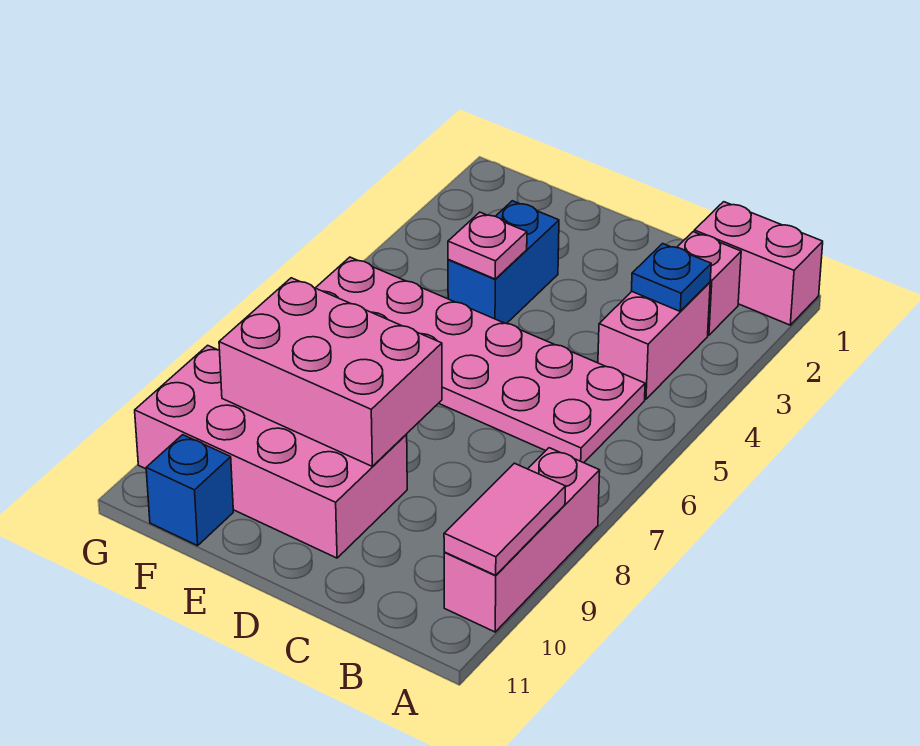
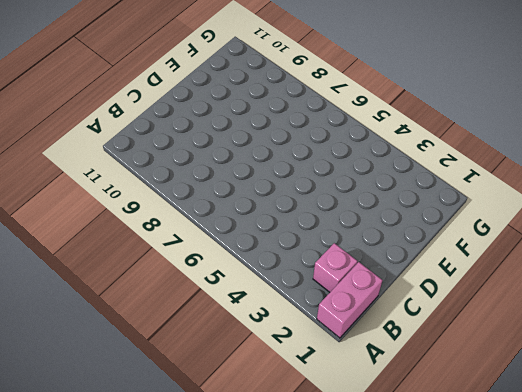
none -> pink brick A8:A10 level 1
none -> pink brick B3:B4 level 1
none -> pink plate B5:G6 level 1

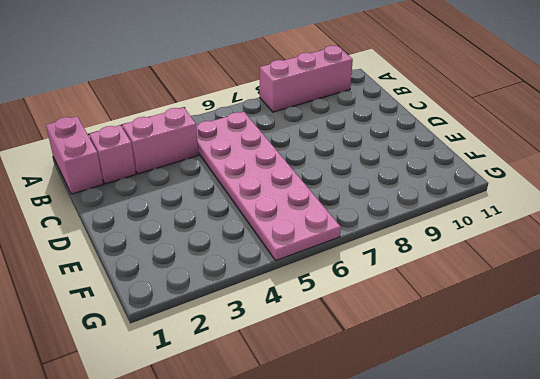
none -> pink brick D9:G10 level 1
none -> blue brick E3:E4 level 1
none -> blue brick F11 level 1

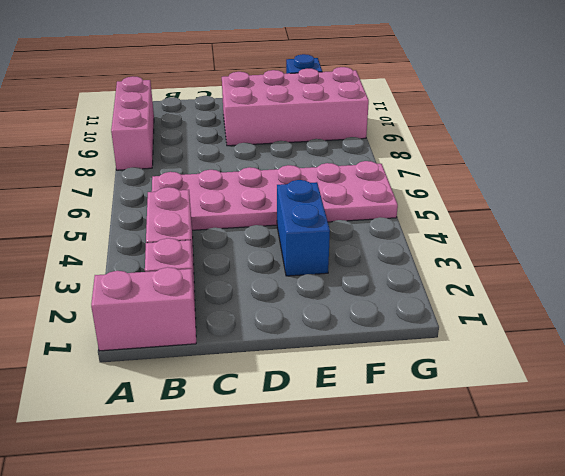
none -> pink tile A9:A10 level 2
none -> blue plate B3 level 2
none -> pink brick D8:F9 level 2

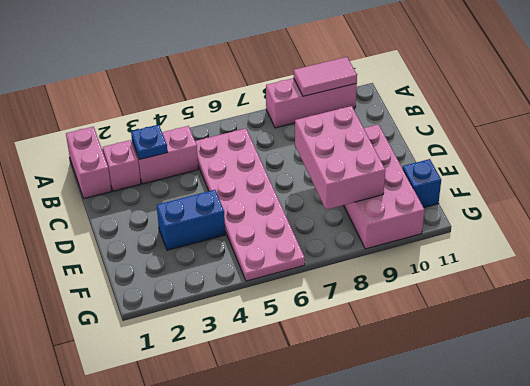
none -> pink plate E4 level 2

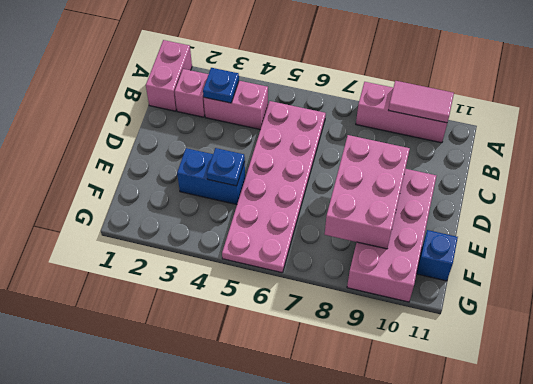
blue plate E4 level 2 -> pink plate E4 level 2

